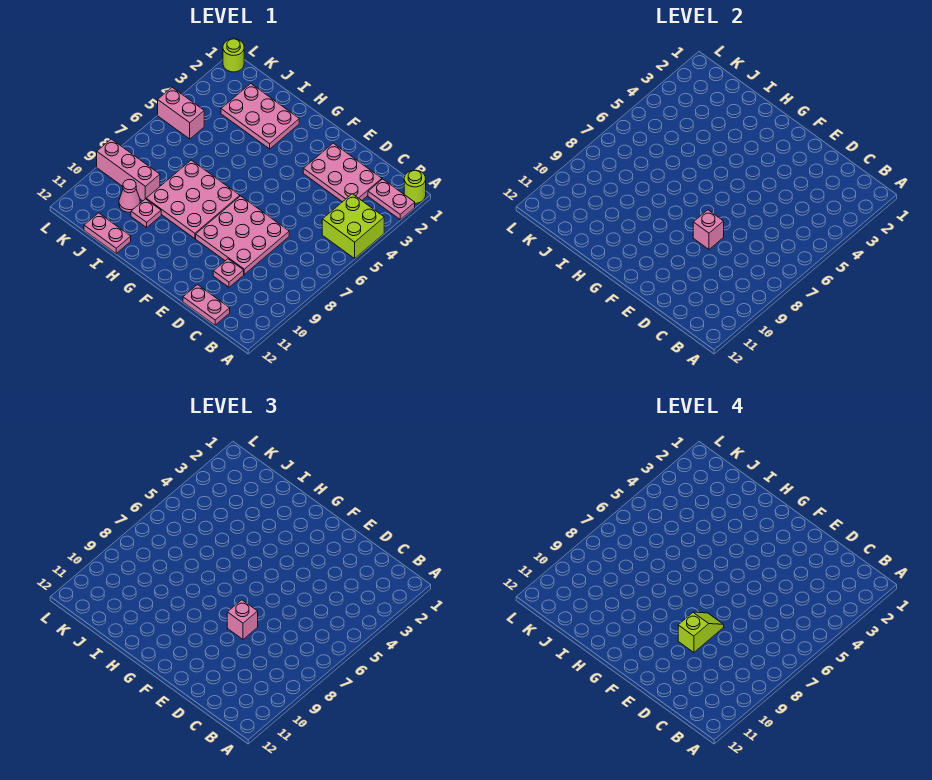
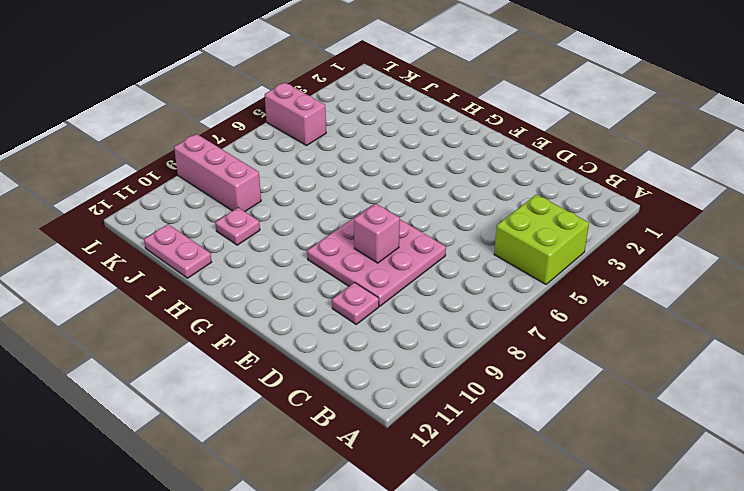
none -> lime round brick A1 level 1
none -> pink plate A2:B2 level 1
none -> pink plate C2:E3 level 1

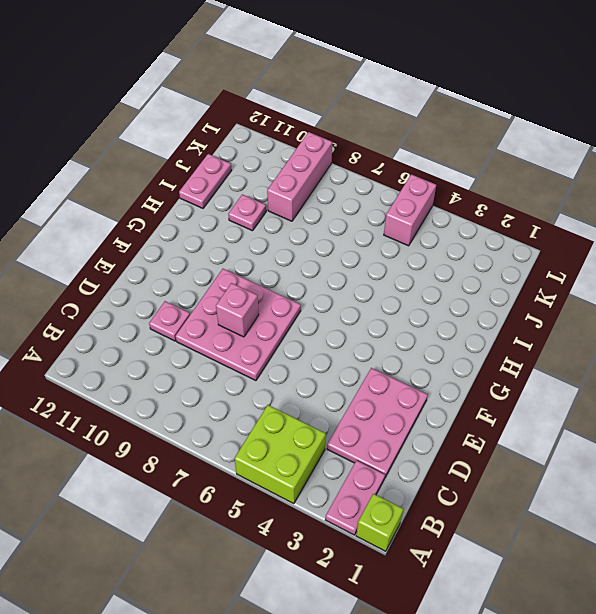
lime brick A1 level 1 -> lime round brick A1 level 1
none -> pink plate C12:D12 level 1
none -> pink plate G7:I9 level 1
none -> pink plate H2:J3 level 1

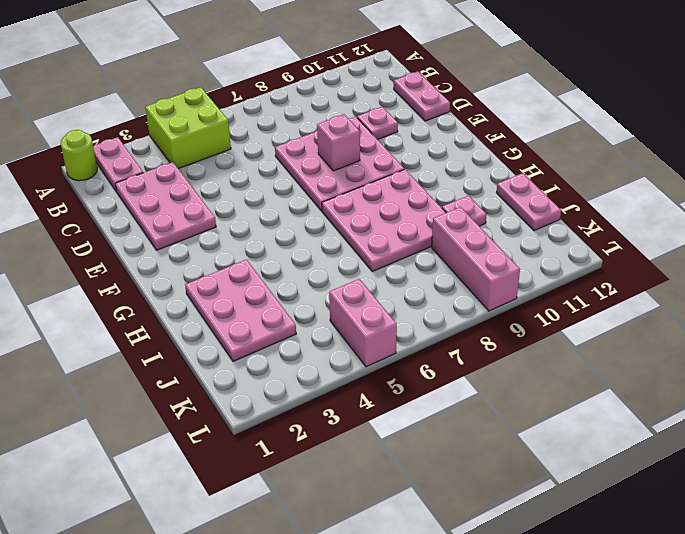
none -> pink cone J10 level 1
none -> lime round brick L1 level 1
none -> pink brick E8 level 3

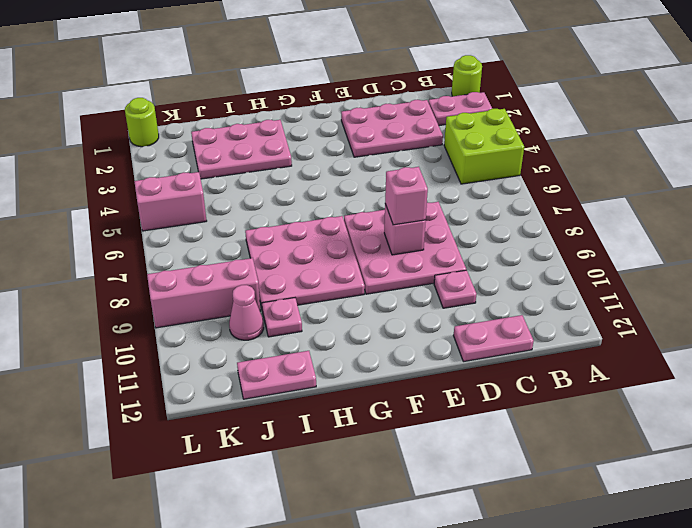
none -> lime slope E8:E9 level 4 top 9

